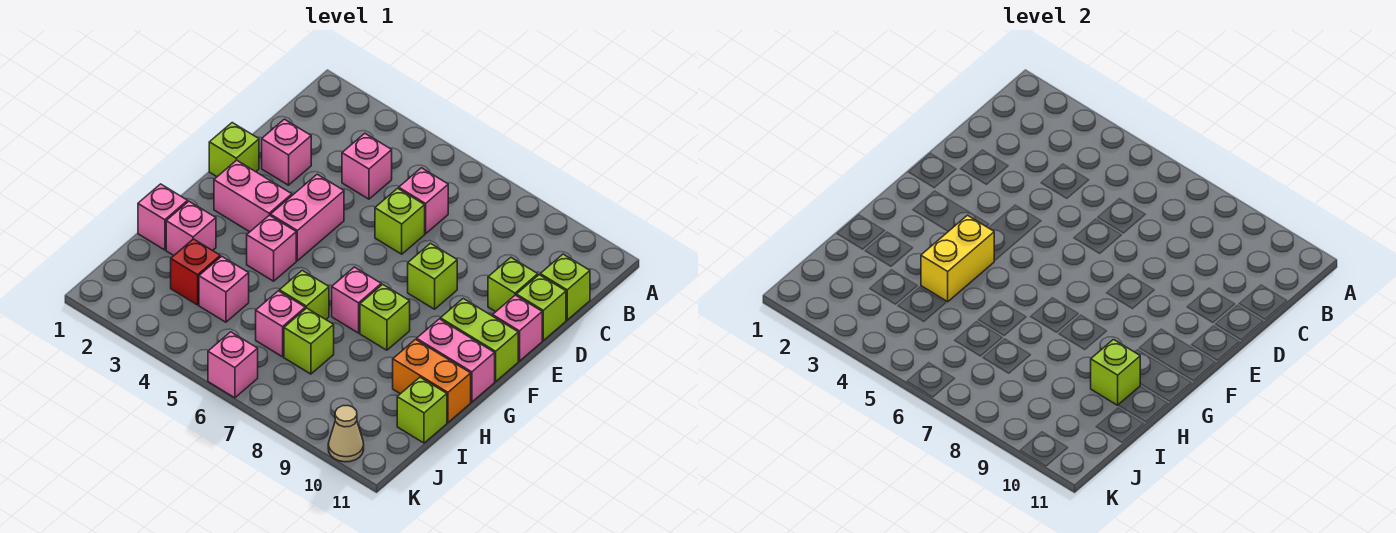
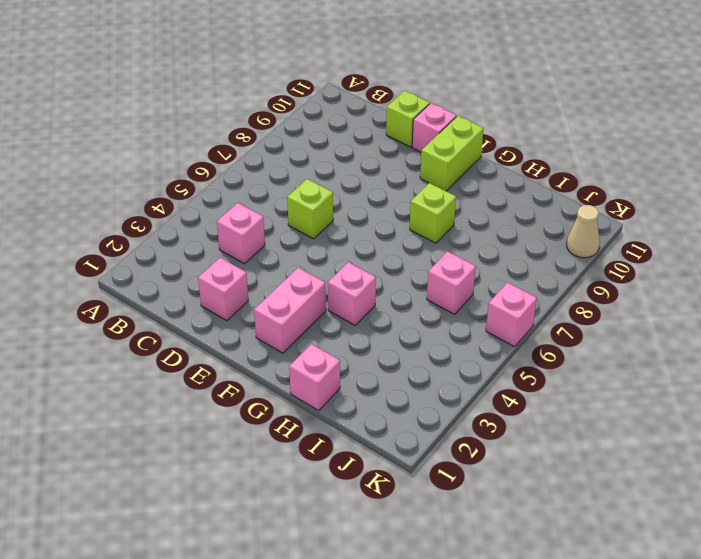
none -> pink brick C6 level 1
none -> lime brick C11 level 1
none -> lime brick D10 level 1
none -> lime brick E1 level 1

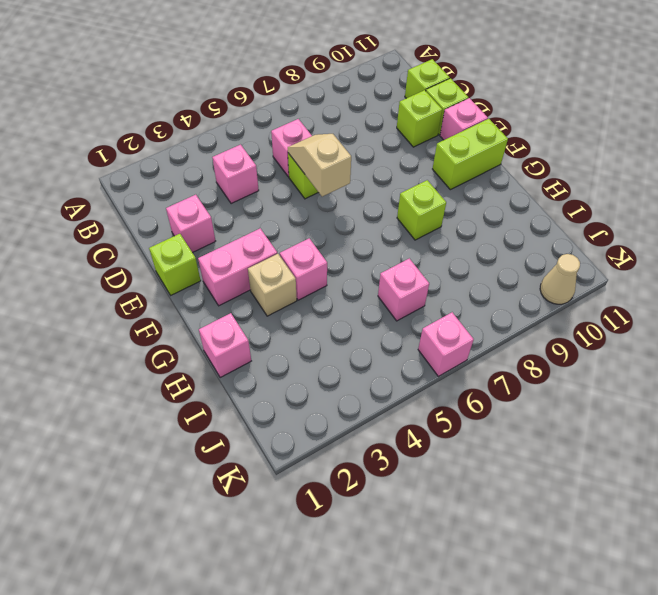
tan slope D6:E6 level 2 top E -> none
tan brick G3 level 1 -> none
none -> pink brick E4:F4 level 1
none -> lime brick E8 level 1
none -> pink brick G7 level 1
none -> pink brick G10:G11 level 1

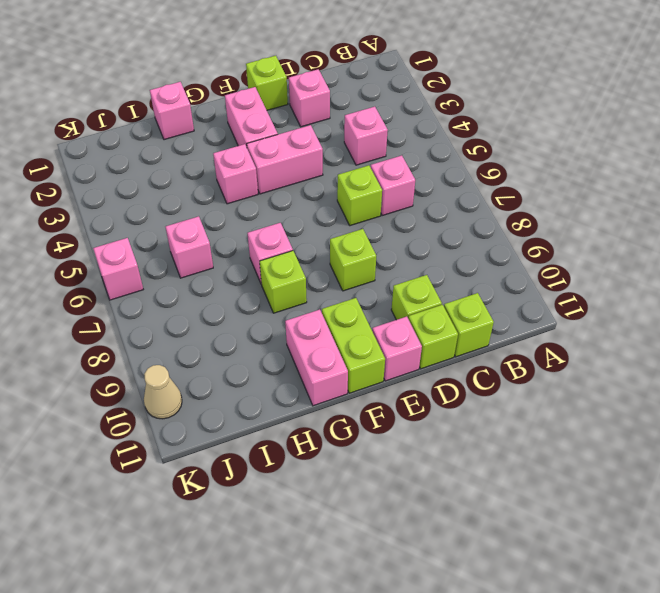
none -> pink brick H2 level 1
none -> lime brick H6 level 1
none -> orange brick H10:H11 level 1
none -> red brick I3 level 1

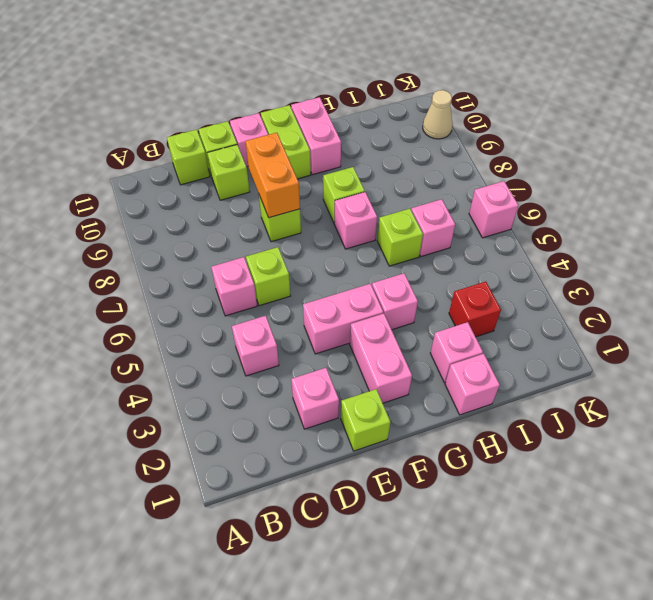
orange brick E8:E9 level 2 -> orange brick H10:H11 level 1
none -> pink brick I4 level 1
none -> lime brick I7 level 1
none -> lime brick I11 level 1
none -> yellow brick G4:H4 level 2

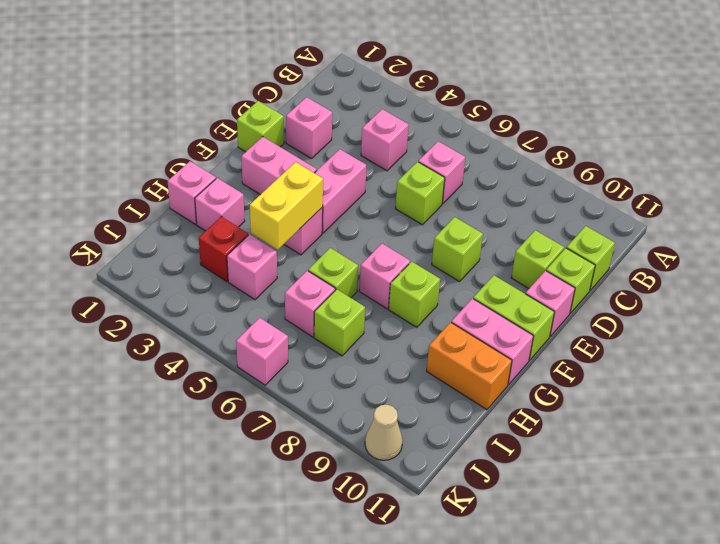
none -> lime brick I11 level 1
none -> lime brick H10 level 2

